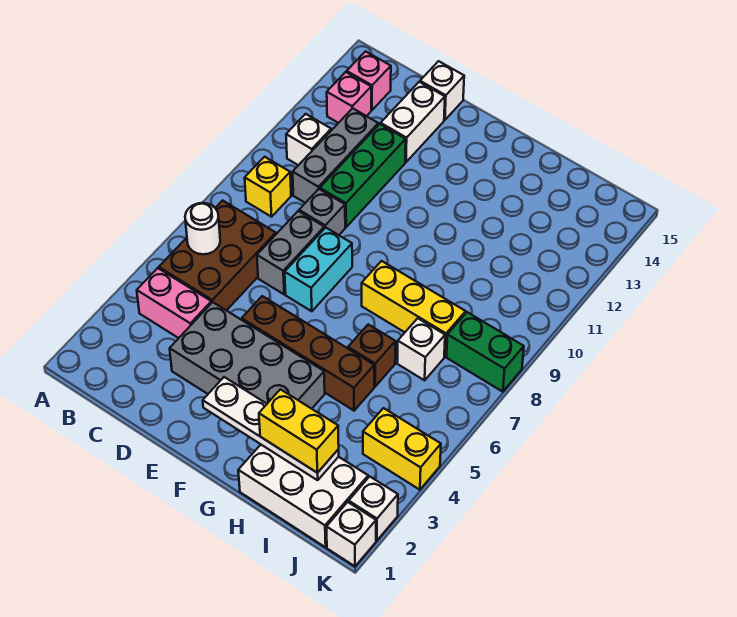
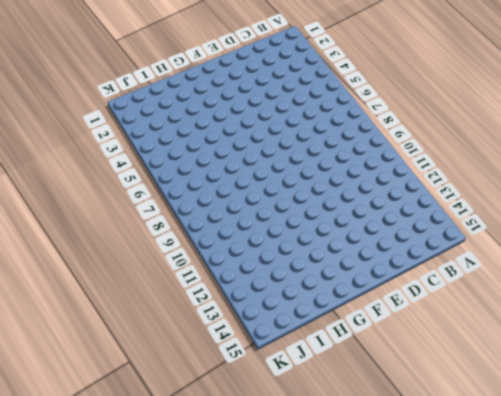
none -> pink brick B4:C4 level 1
none -> brown brick B5:C7 level 1
none -> yellow brick B9 level 1

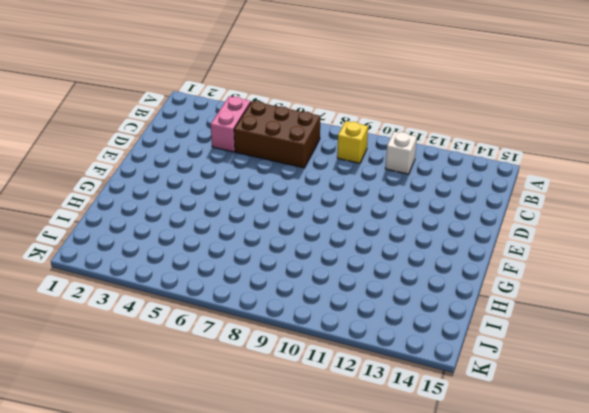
none -> pink brick B13 level 1
none -> pink brick B14 level 1
none -> grey brick C10:C12 level 1

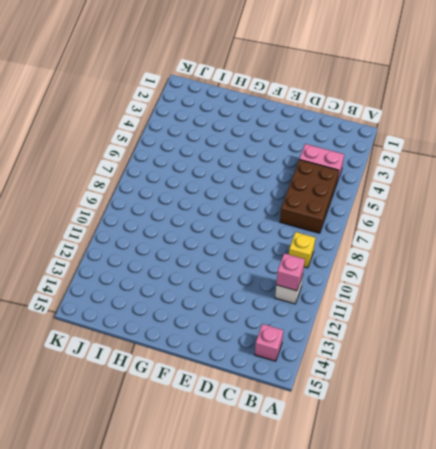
pink brick B11 level 2 -> pink brick B13 level 1
none -> grey brick C10:C12 level 1
none -> grey brick D3:G4 level 1
none -> grey brick D7:D8 level 1

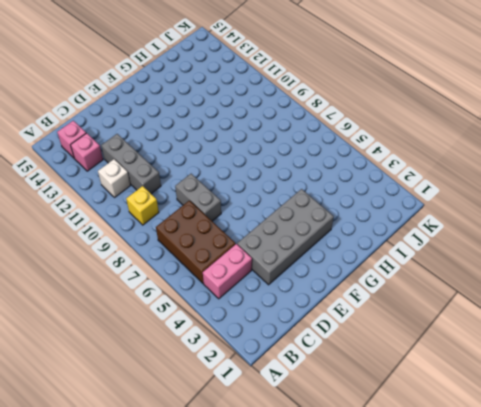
none -> grey brick D9 level 1
none -> green brick D10:D12 level 1
none -> white brick D13:D14 level 1

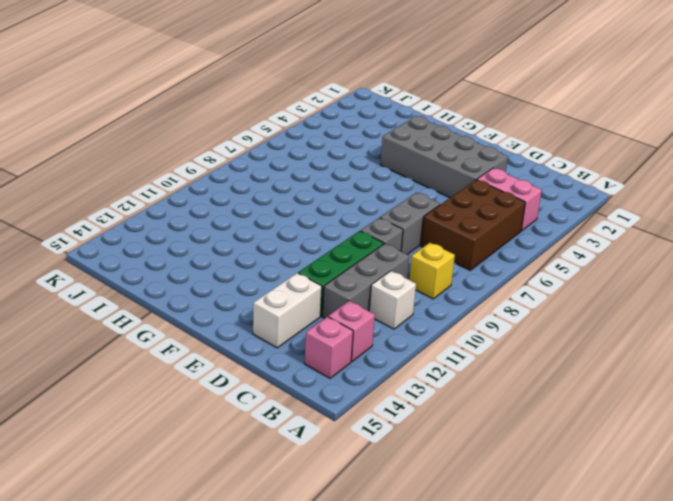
none -> white brick D15 level 1
none -> brown brick E5:H5 level 1
none -> cyan brick E7:E8 level 1

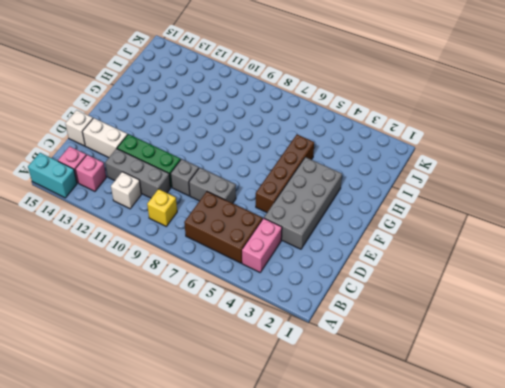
cyan brick A14:A15 level 1 -> cyan brick E7:E8 level 1
none -> yellow brick G8:I8 level 1
none -> white brick H1:J2 level 1
none -> brown brick H6 level 1

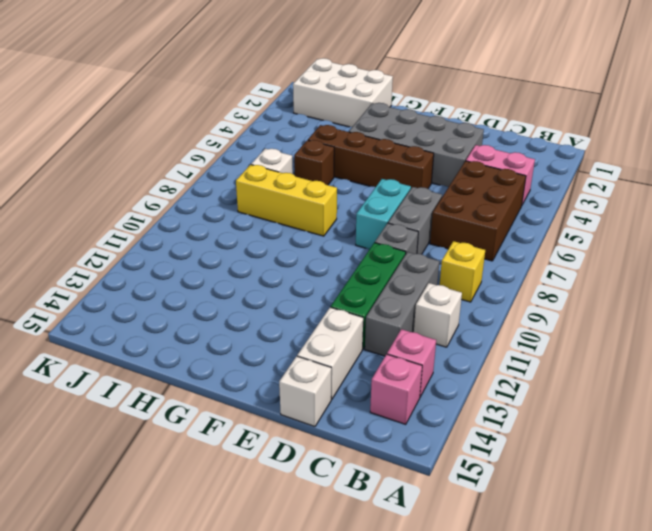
none -> yellow brick J4:K4 level 1
none -> green brick J8:K8 level 1
none -> white brick K1 level 1

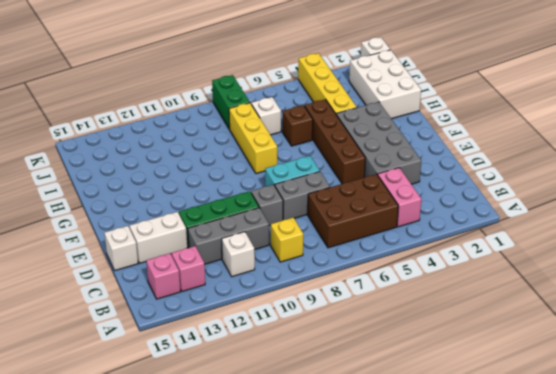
yellow brick H4:K4 level 1 -> yellow brick J4:K4 level 1
none -> white brick K2 level 1
none -> white round brick B6 level 2
none -> white plate F2:I2 level 2

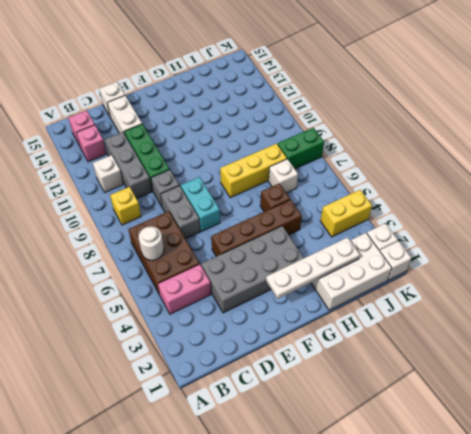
none -> yellow brick H2:I2 level 3

